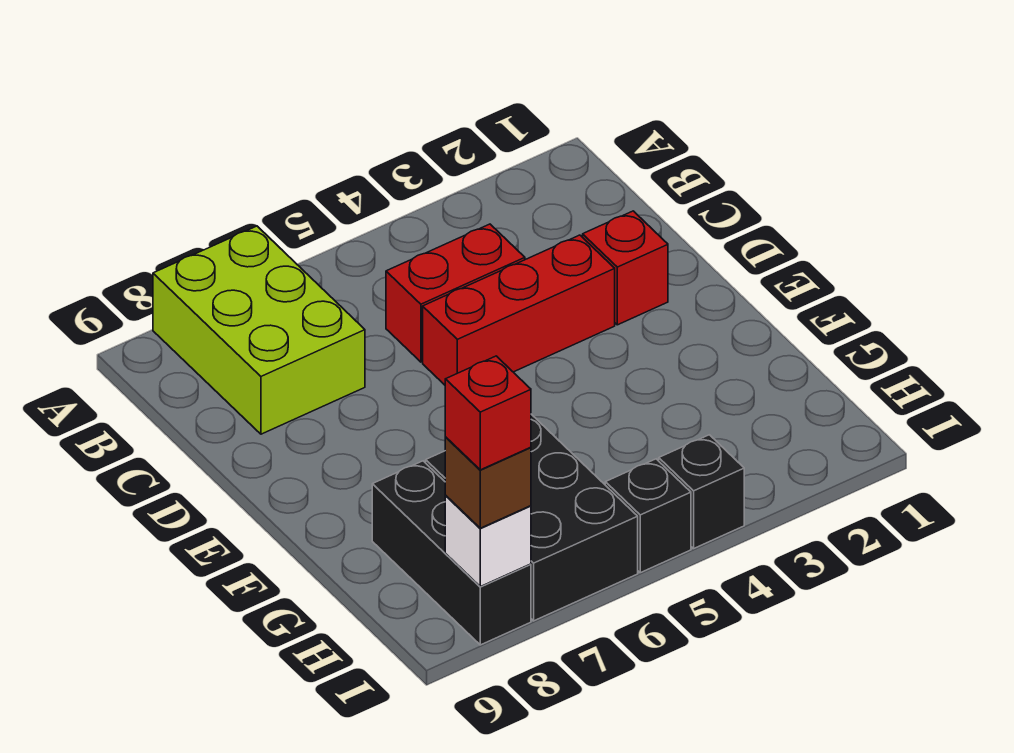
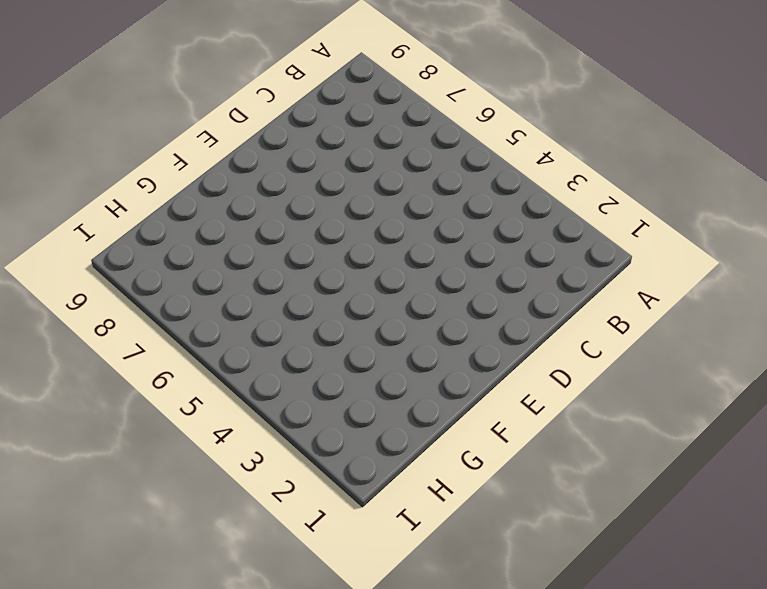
none -> lime brick A7:C8 level 1
none -> red brick C4:C5 level 1

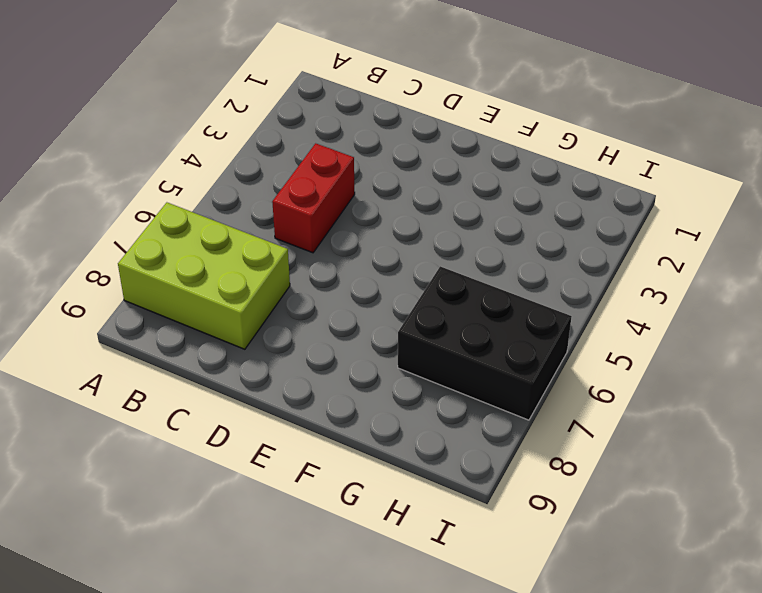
none -> red brick D2 level 1
none -> red brick D3:D5 level 1

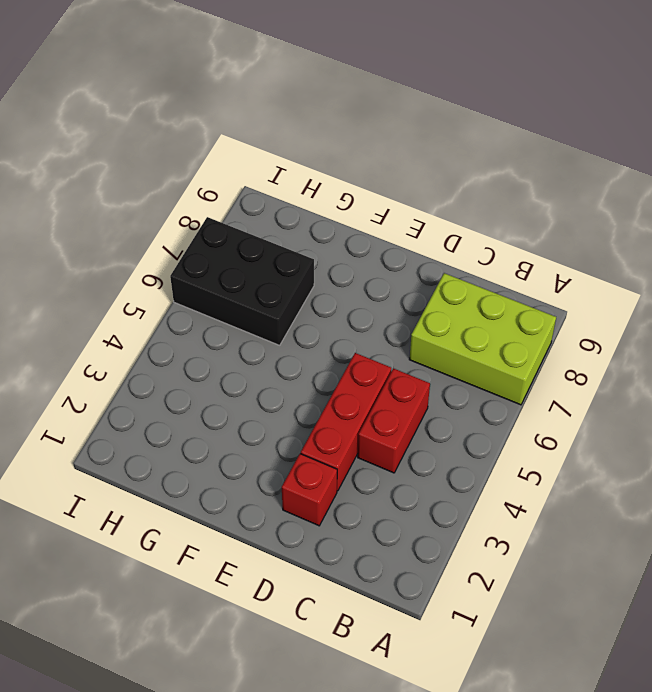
none -> black brick G8:I8 level 1
none -> black brick I4 level 1

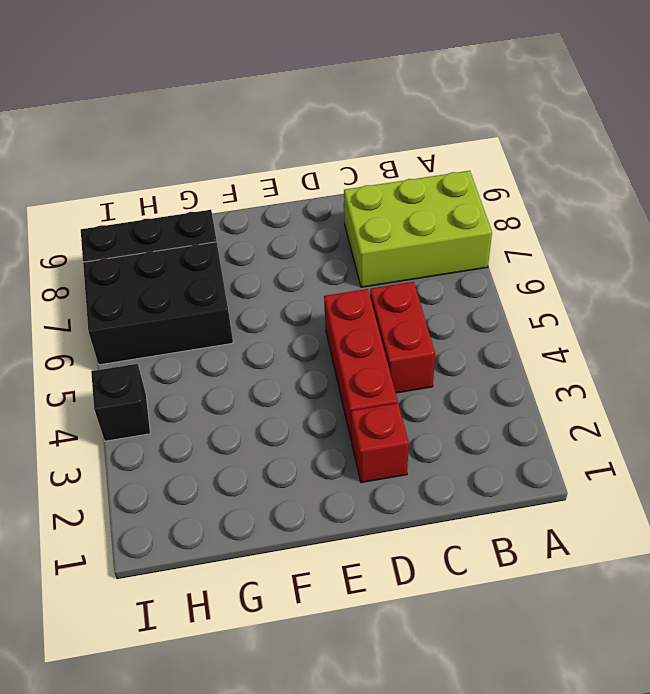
none -> black brick I5 level 1
none -> white brick I8 level 2

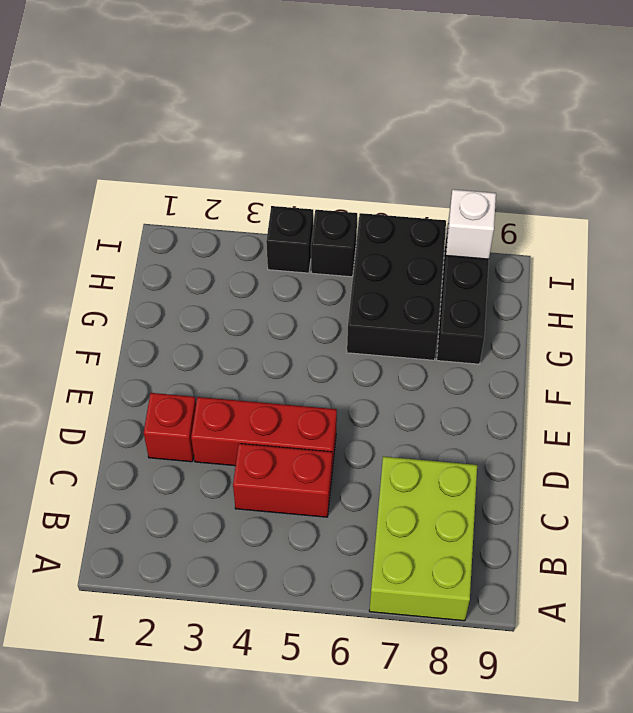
none -> brown brick I8 level 3
none -> red brick I8 level 4

